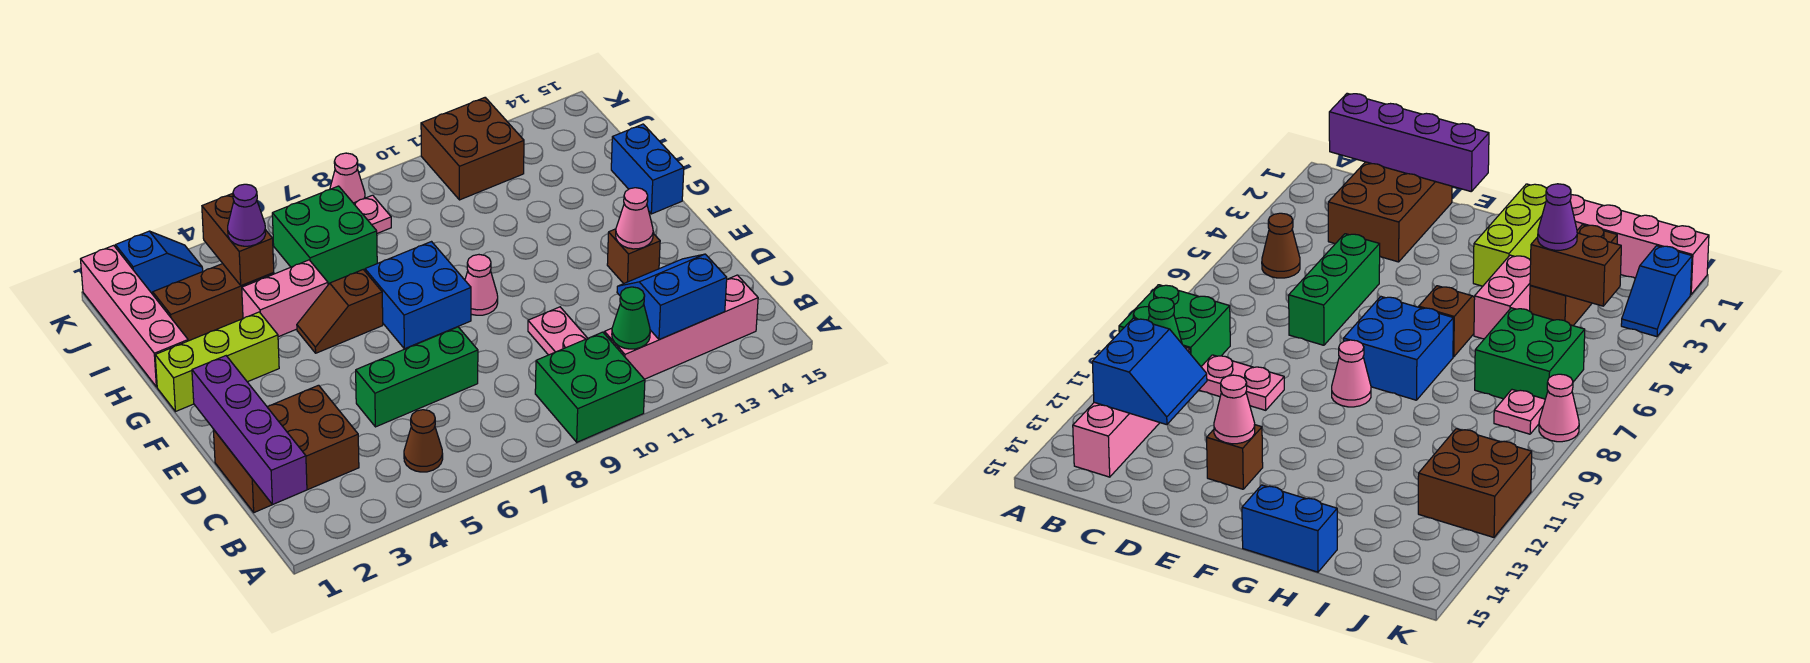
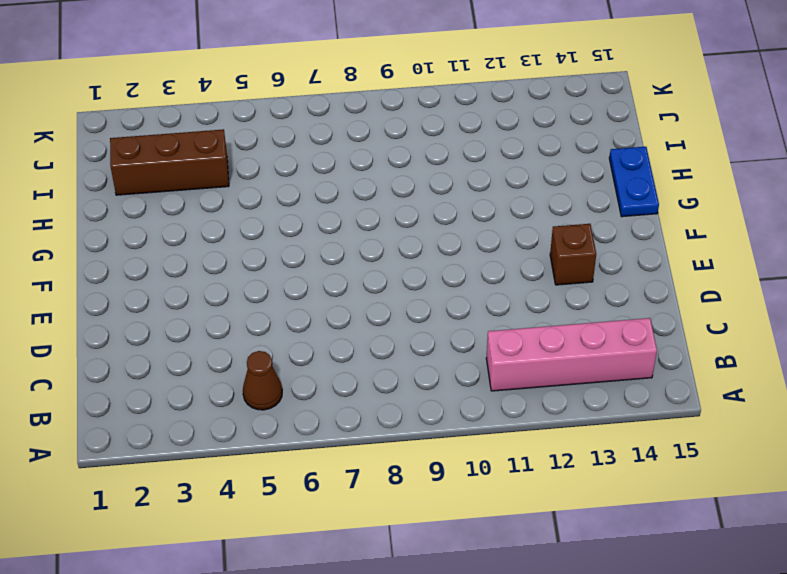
blue plate G15:H15 level 1 -> blue brick G15:H15 level 1
none -> green brick A9:B10 level 1
none -> brown brick C1:D3 level 1
none -> pink plate C10:D10 level 1

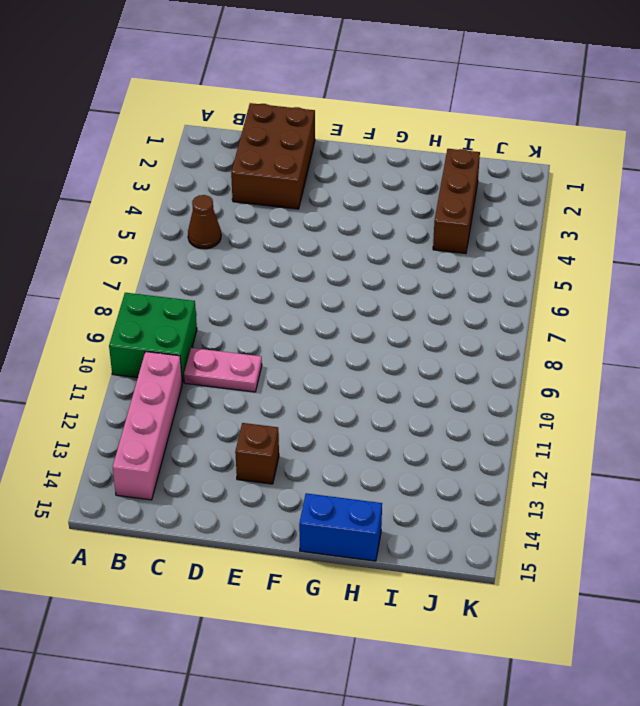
none -> green brick D5:D7 level 1
none -> blue brick F7:G8 level 1
none -> pink cone F9 level 1

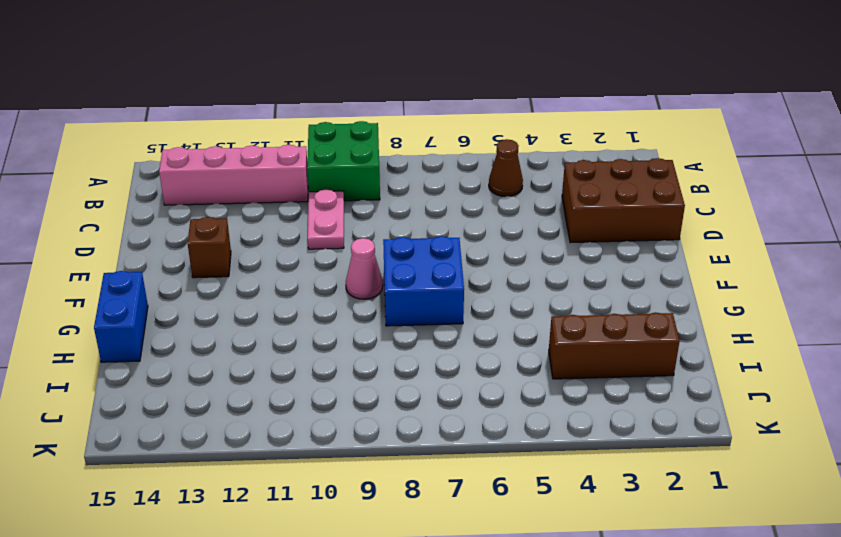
none -> green brick D5:D7 level 1
none -> lime brick G1:G3 level 1
none -> brown slope G5:G6 level 1 top 6

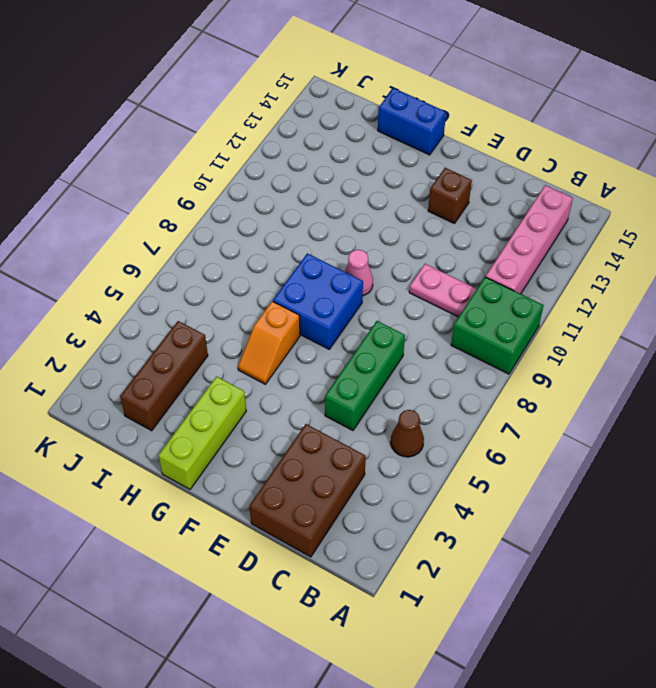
orange slope G5:G6 level 1 top 6 -> brown slope G5:G6 level 1 top 6
none -> pink brick H1:K1 level 1
none -> pink brick H4:H5 level 1
none -> green brick I6:J7 level 1

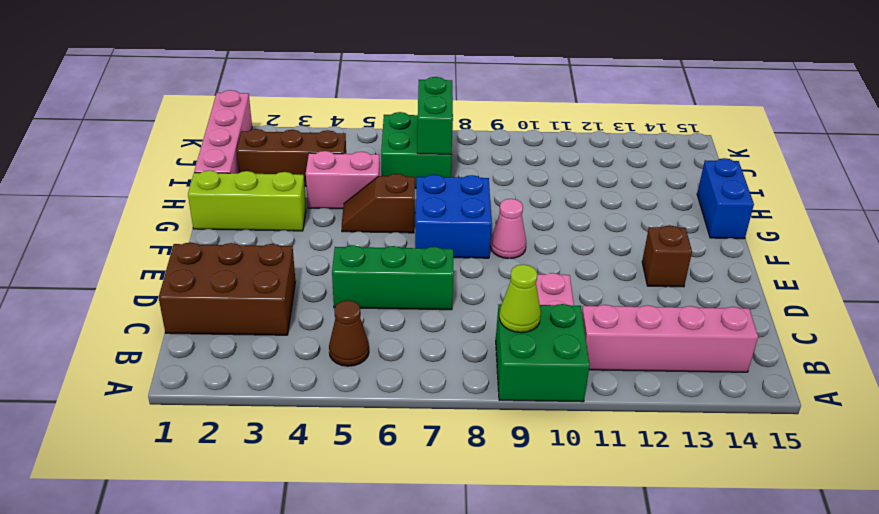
lime cone B9 level 2 -> none
green brick I7:J7 level 2 -> none
none -> pink plate J8 level 1
none -> brown brick J11:K12 level 1
none -> blue slope K2:K3 level 1 top 2

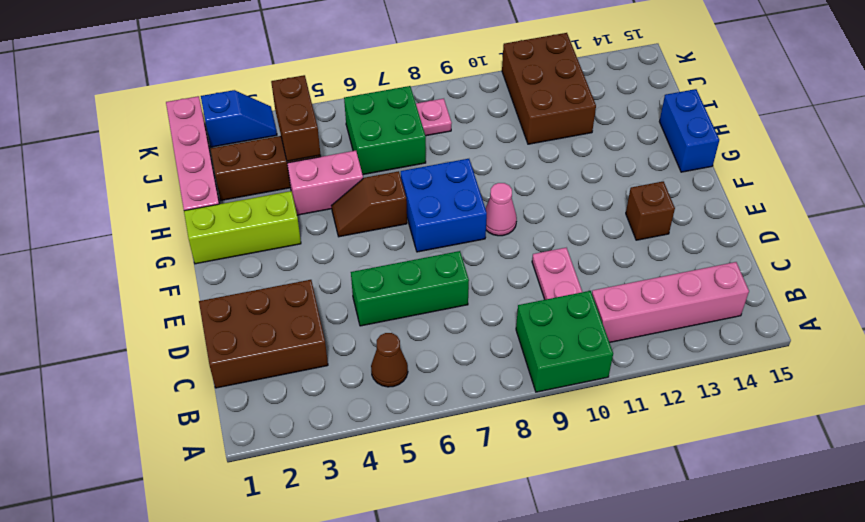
brown brick I11:K12 level 1 -> brown brick J11:K12 level 1
none -> pink cone K8 level 1
none -> purple brick B1:E1 level 2
none -> green cone B11 level 2

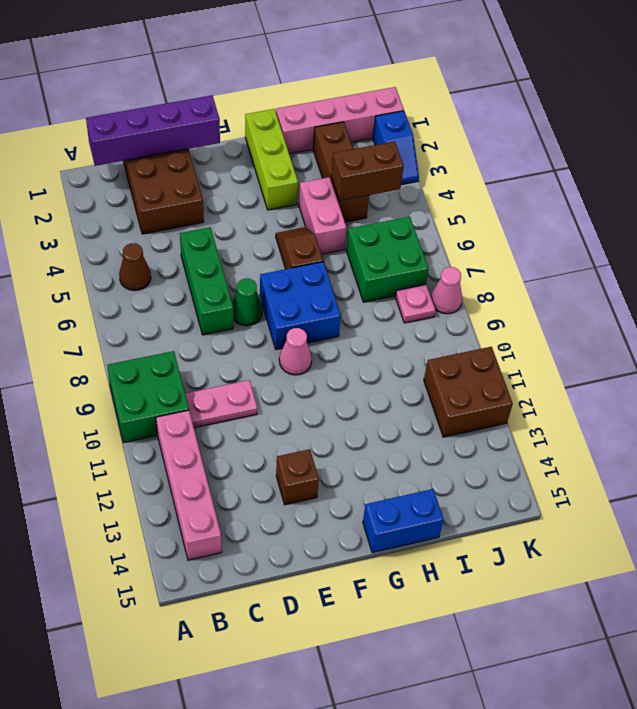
green cone E7 level 1 -> green cone B11 level 2
none -> blue slope B12:C13 level 2 top B
none -> pink cone E13 level 2
none -> purple cone I4 level 3

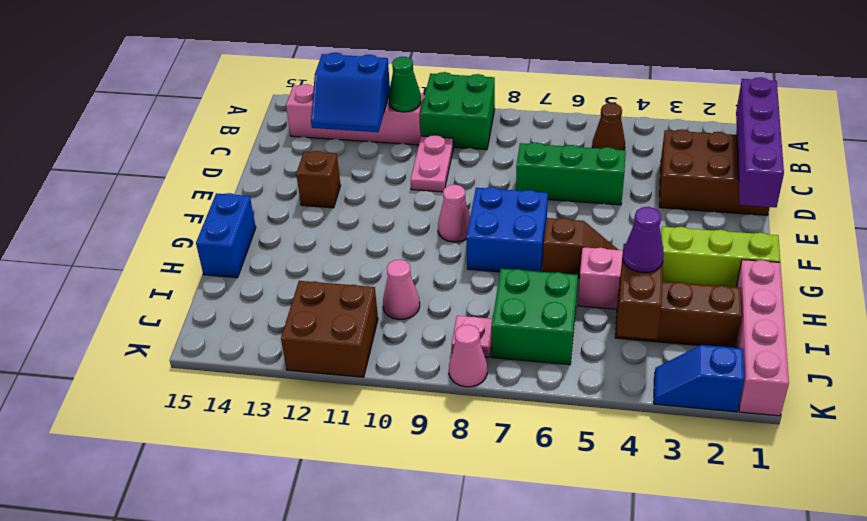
pink cone I10 level 1 -> pink cone E13 level 2

